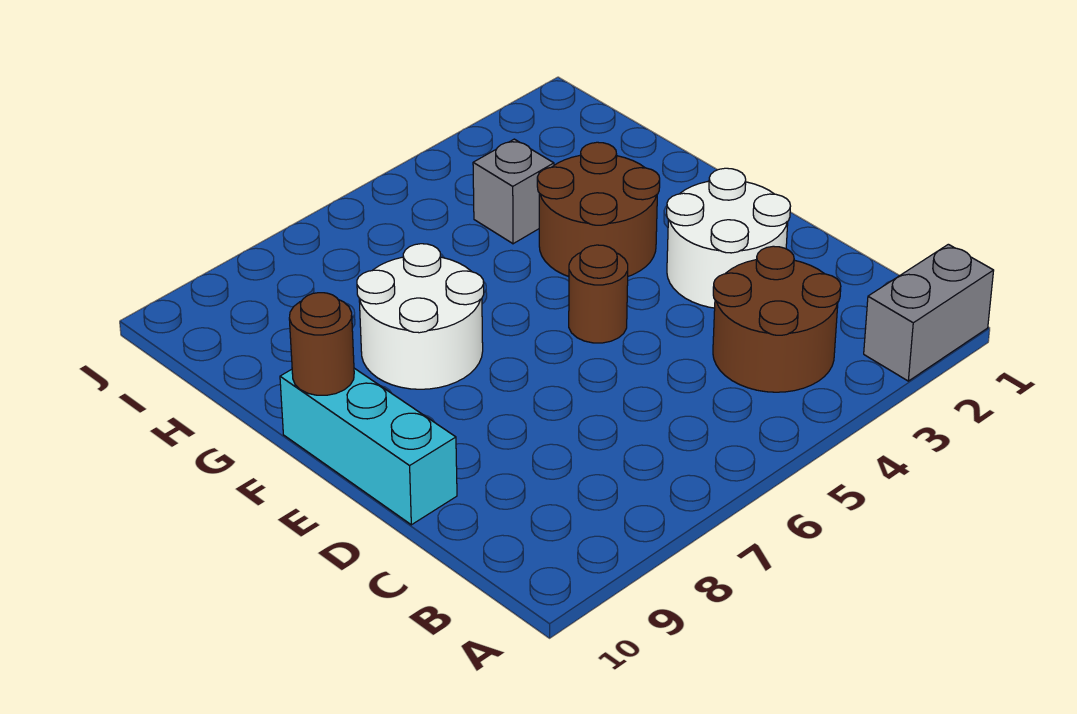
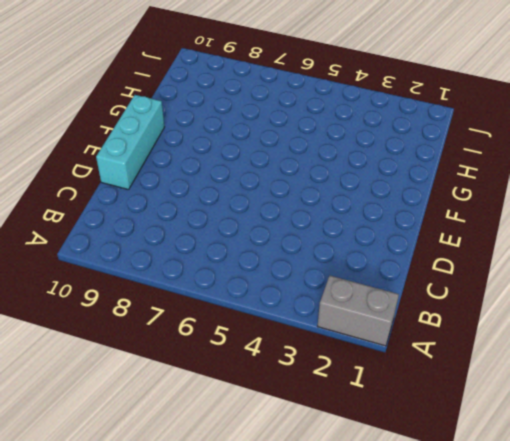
none -> brown round brick B3:C4 level 1
none -> white round brick D2:E3 level 1

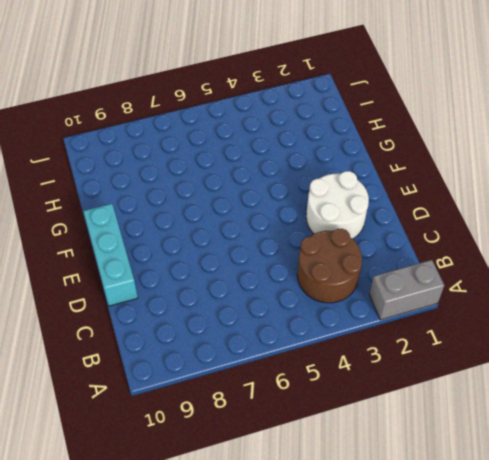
none -> brown round brick E5 level 1
none -> brown round brick F3:G4 level 1

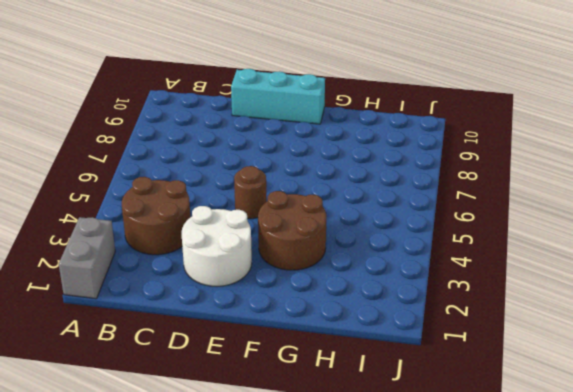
none -> white round brick F7:G8 level 1
none -> grey brick H4 level 1

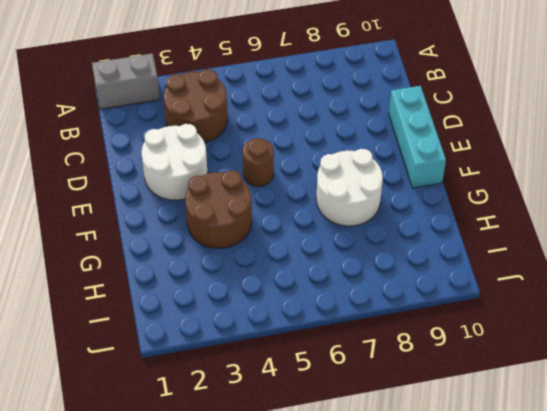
none -> grey brick H4 level 1
none -> brown round brick F10 level 2

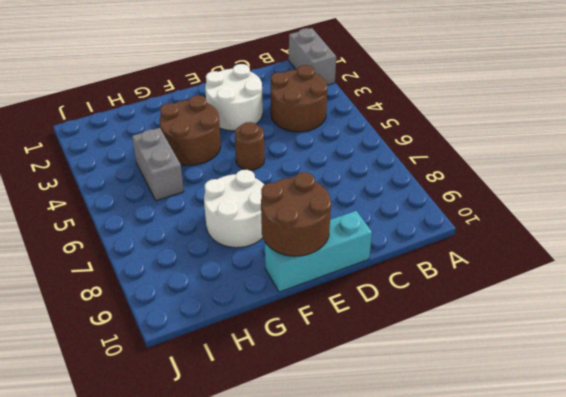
brown round brick E9:F10 level 2 -> brown round brick F10 level 2
grey brick H4:H5 level 1 -> grey brick H4 level 1

